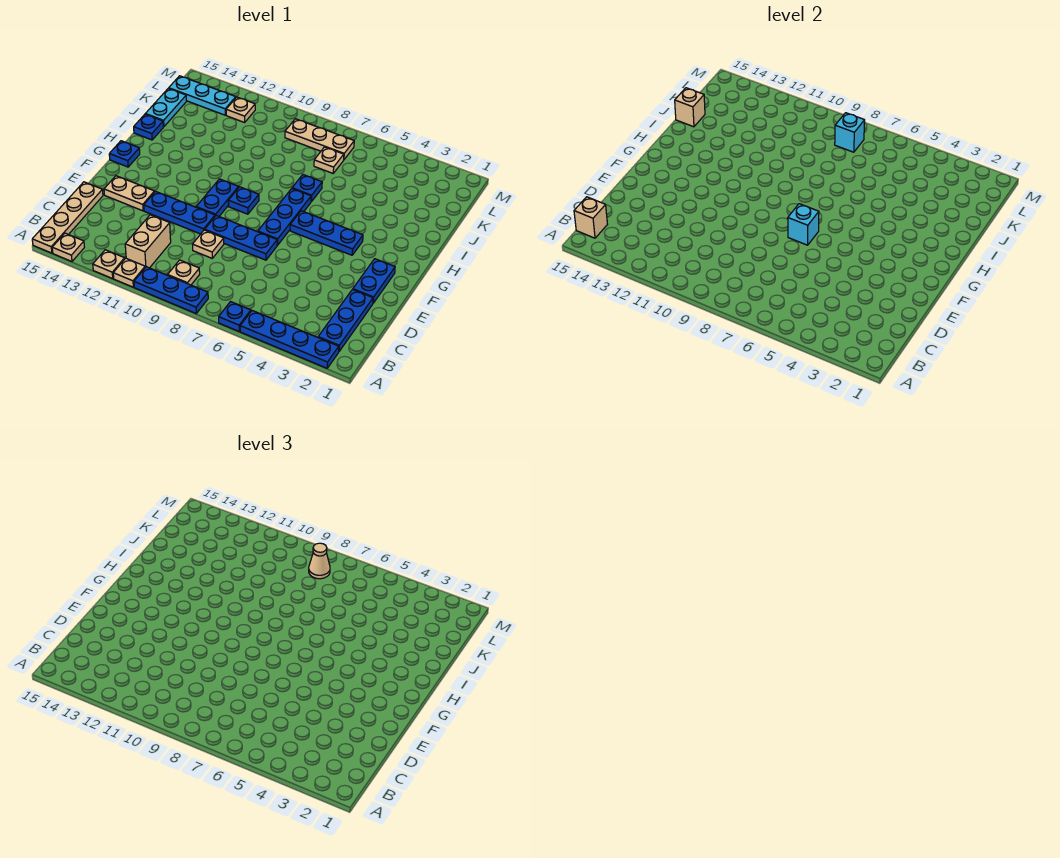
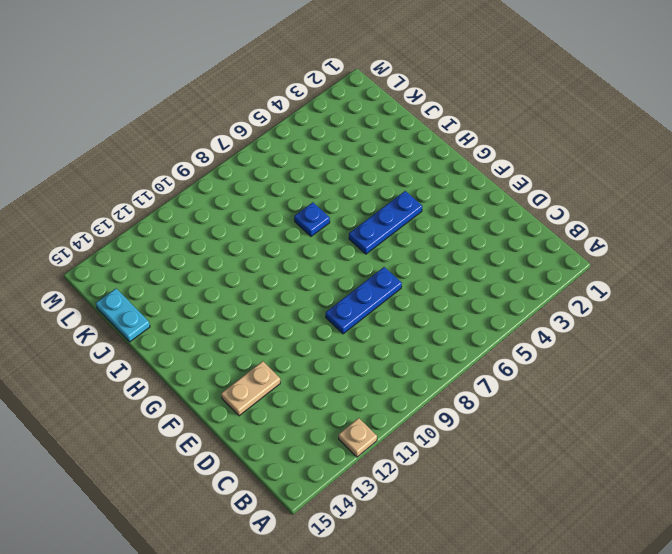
none -> blue plate A2:A5 level 1
none -> blue plate A6 level 1
none -> blue plate A8:A10 level 1
none -> tan plate A11 level 1

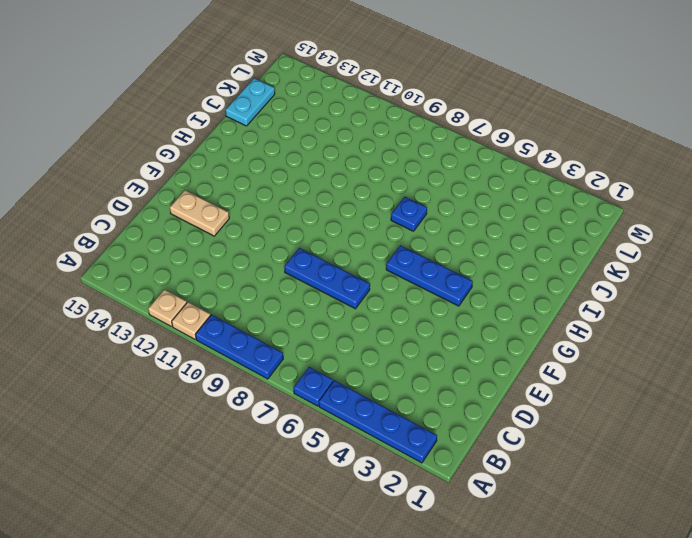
none -> tan plate A14 level 1
none -> tan plate A15:D15 level 1
none -> blue plate B2:D2 level 1
none -> tan plate B9 level 1

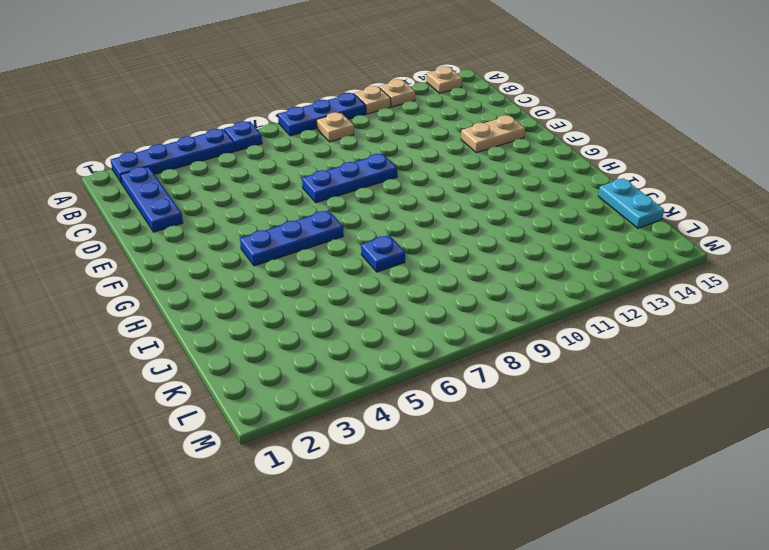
none -> tan plate A15:D15 level 1
none -> tan brick B11:C11 level 1
none -> tan plate D9 level 1
none -> blue plate E2:F2 level 1

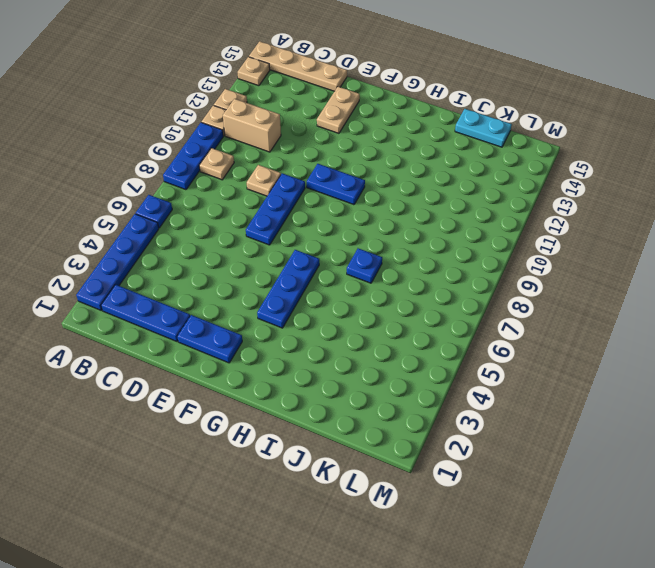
none -> blue plate E10:E12 level 1
none -> blue plate F7:H7 level 1
none -> blue plate G9 level 1
none -> blue plate G15 level 1

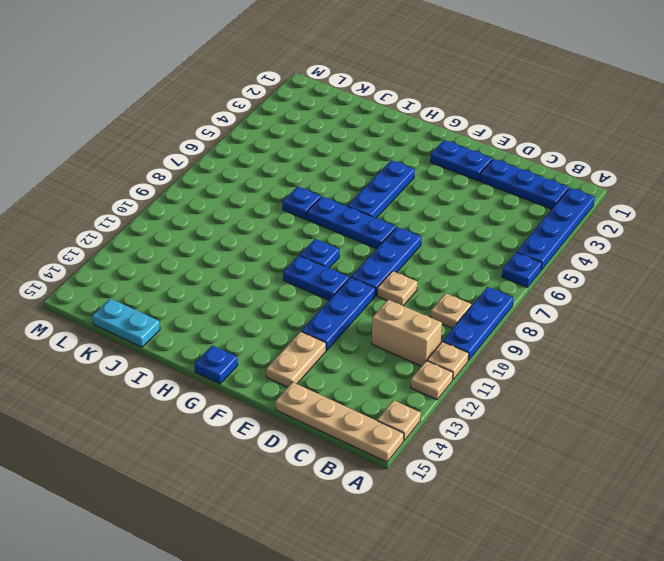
none -> blue plate I15 level 1
none -> tan plate K7 level 1
none -> tan plate L7:L9 level 1
none -> tan plate L12 level 1

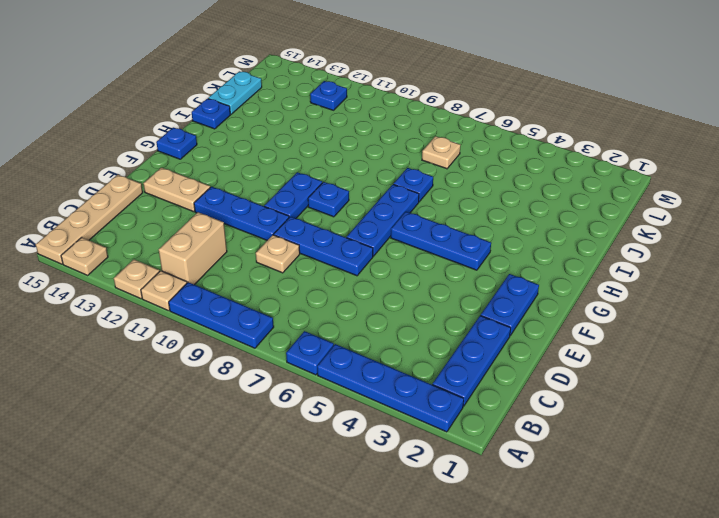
blue plate L12 level 1 -> tan plate L12 level 1
none -> tan plate B9 level 1
none -> tan plate L7:L9 level 1
none -> cyan plate L13:L15 level 1
none -> tan brick B15 level 2

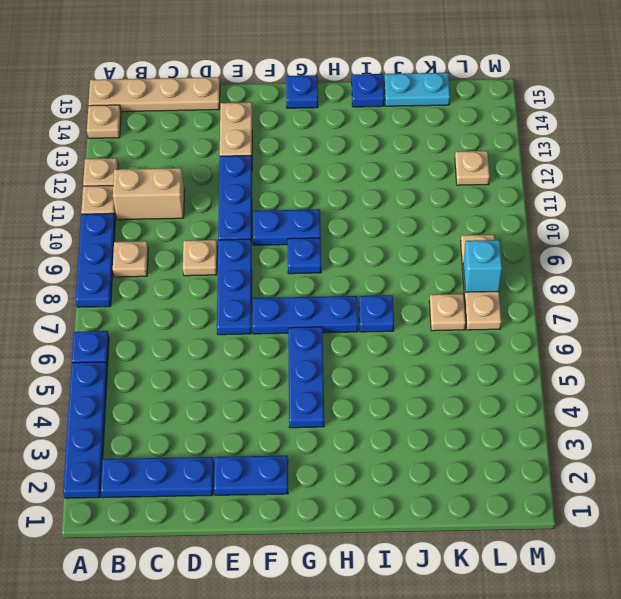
none -> cyan plate L13:L15 level 1
none -> tan brick B15 level 2
none -> cyan brick F7 level 2
none -> tan brick J15 level 2

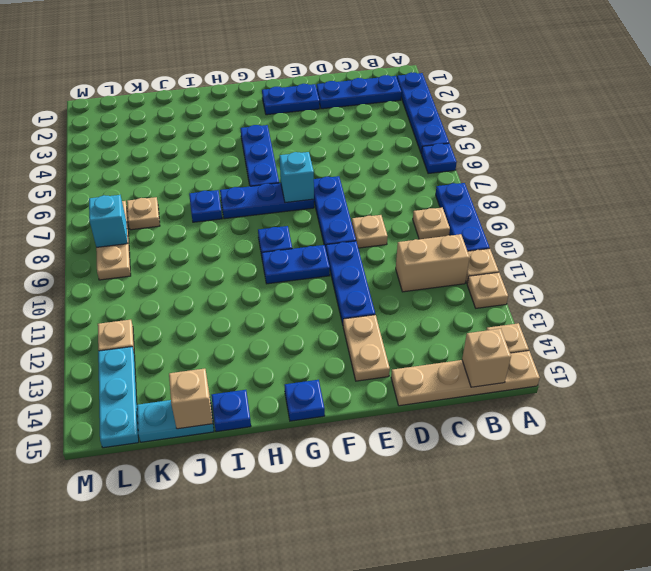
none -> tan cone L8 level 3

